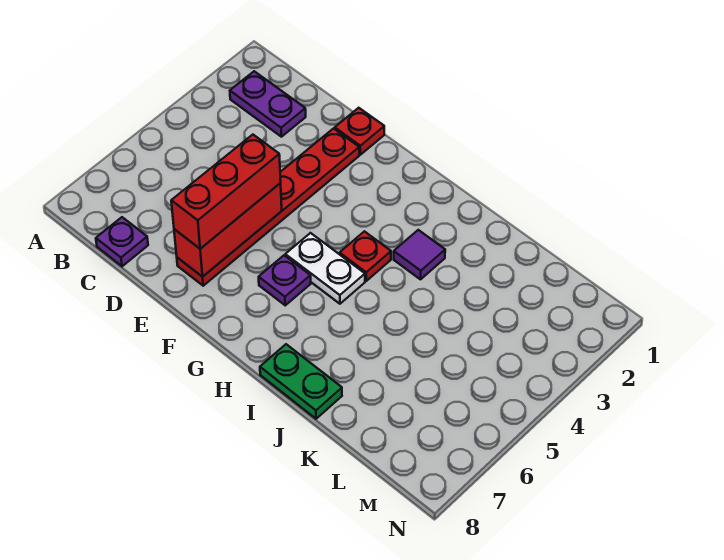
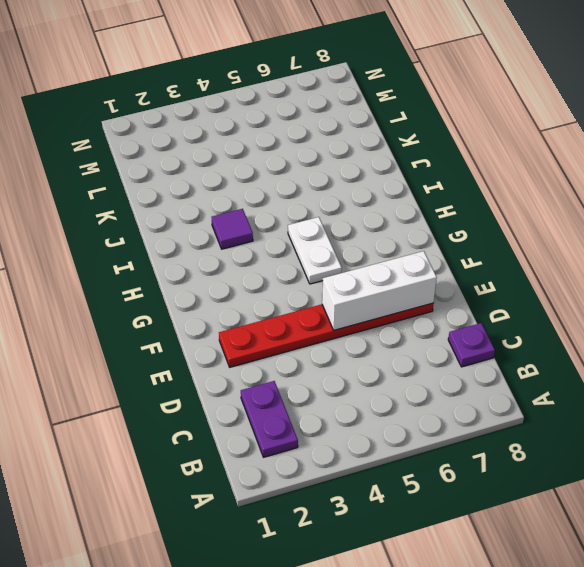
white brick E5:E7 level 2 -> red brick E5:E7 level 2
none -> red plate E1 level 1
none -> purple plate G6 level 1

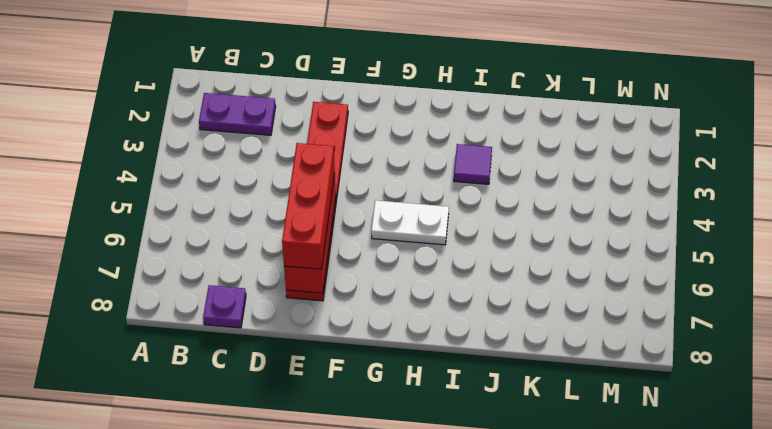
none -> red plate E1 level 1
none -> purple plate G6 level 1

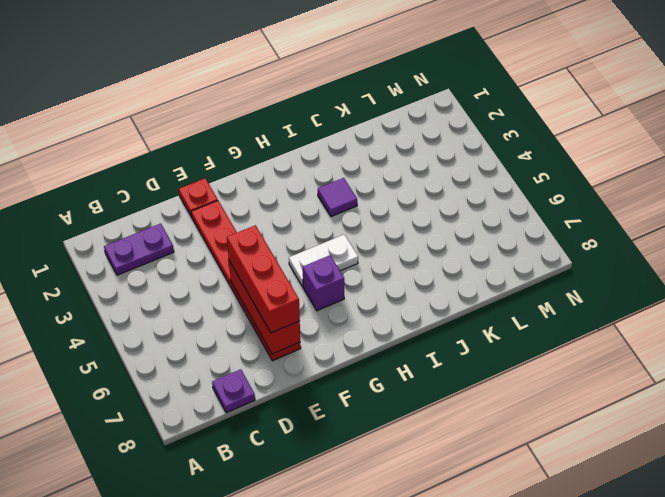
purple brick G6 level 1 -> purple plate G6 level 1
none -> red plate H4 level 1
none -> green plate I8:J8 level 1

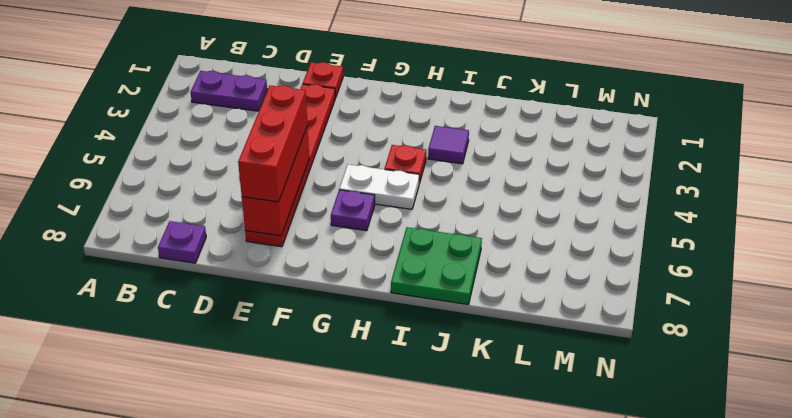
green plate I7:J8 level 1 -> green plate I8:J8 level 1

